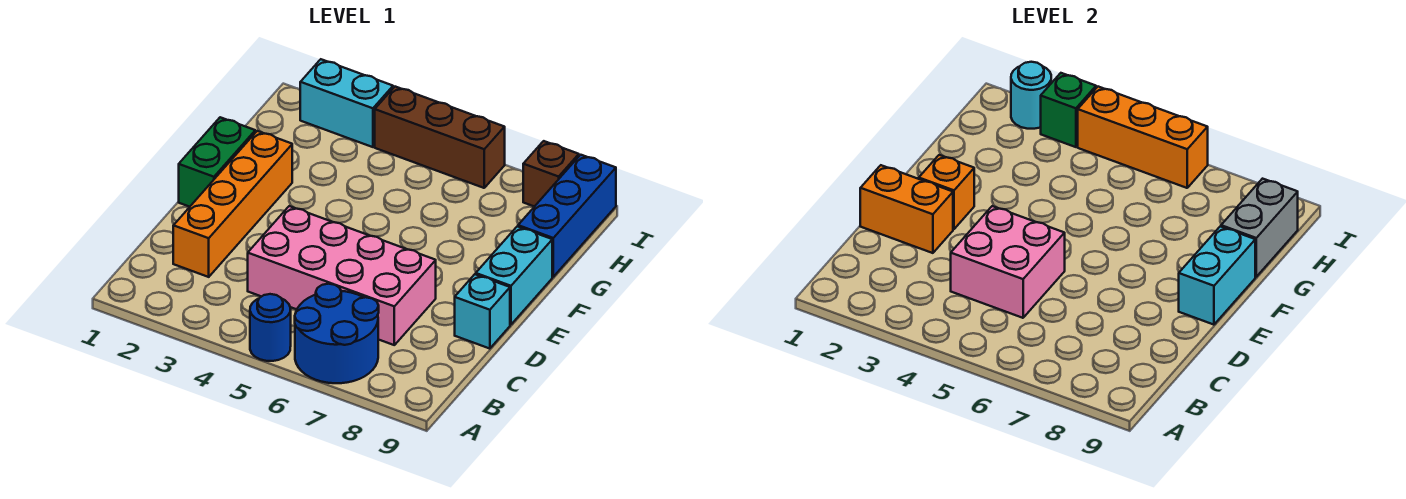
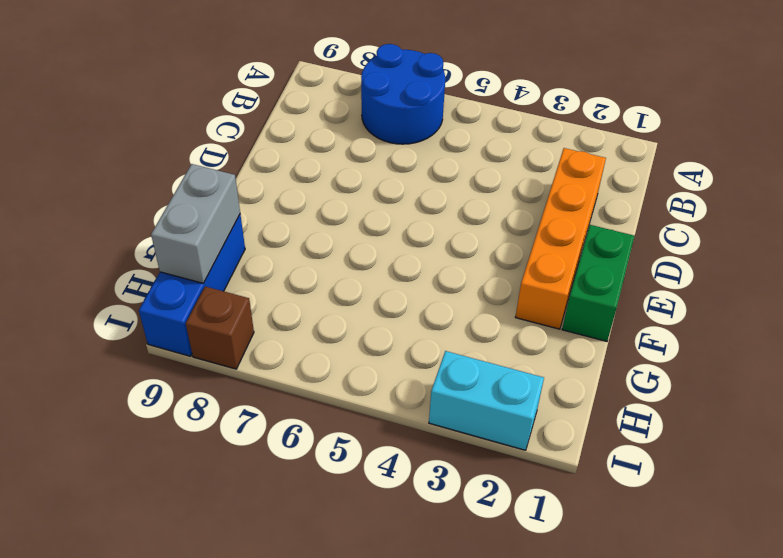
none -> blue round brick A5 level 1
none -> pink brick C4:D7 level 1
none -> cyan brick D9 level 1

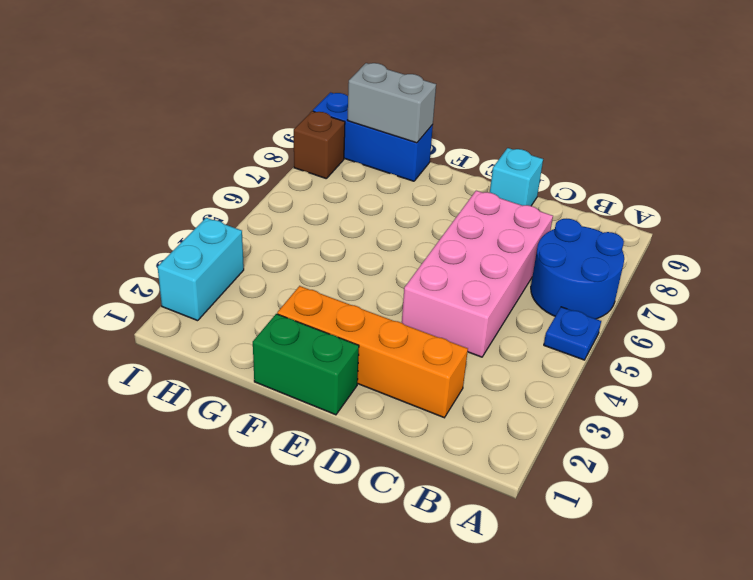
blue plate A5 level 1 -> blue round brick A5 level 1
none -> cyan brick E9:F9 level 1
none -> brown brick I4:I6 level 1
none -> pink brick C4:D5 level 2

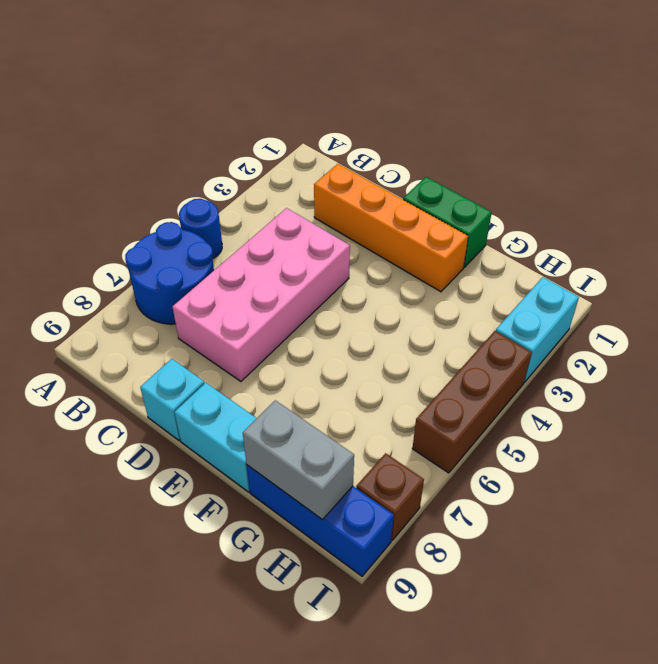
none -> pink brick C4:D5 level 2
none -> orange brick D1:D2 level 2
none -> orange brick E2 level 2

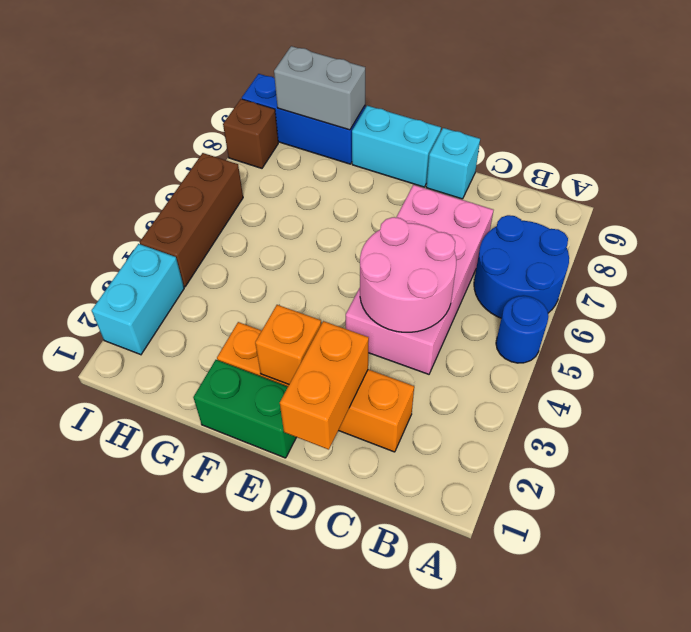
pink round brick C4:D5 level 2 -> pink brick C4:D5 level 2
none -> cyan brick E9:F9 level 2
none -> cyan round brick I2 level 2
none -> green brick I3 level 2

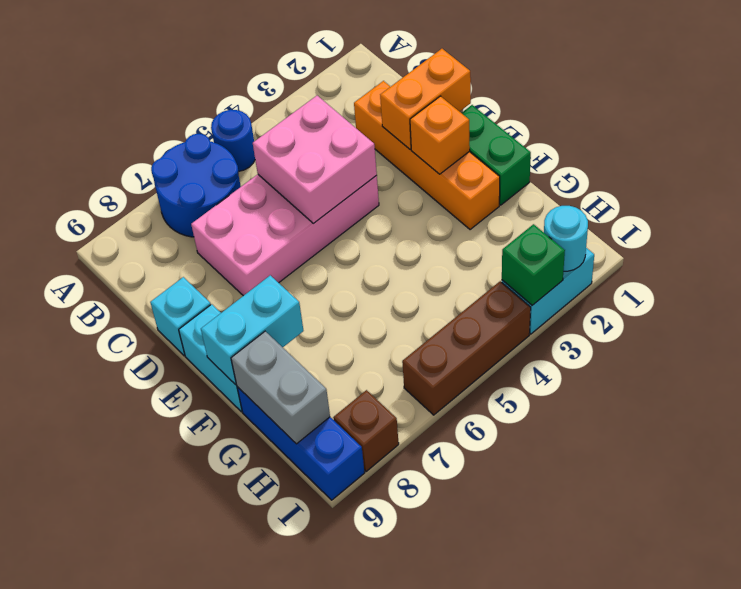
cyan brick F8:F9 level 2 -> cyan brick E9:F9 level 2
none -> orange brick I4:I6 level 2

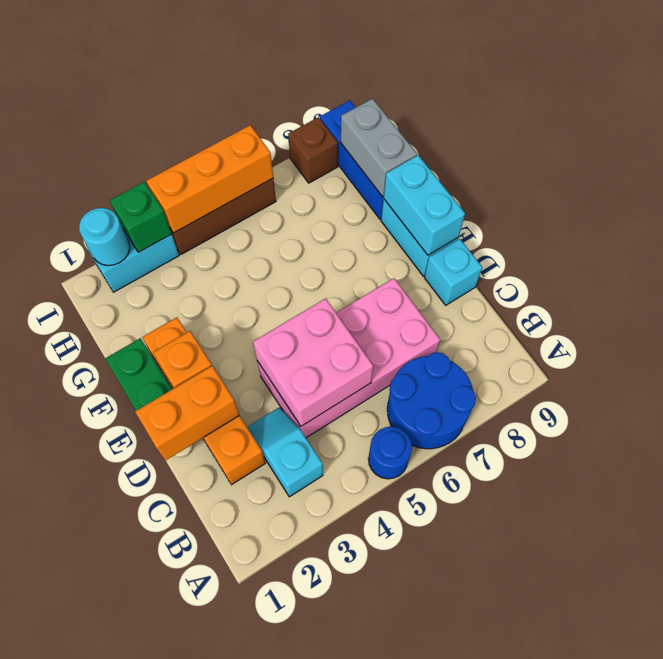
cyan slope B3:C3 level 1 top B -> none

